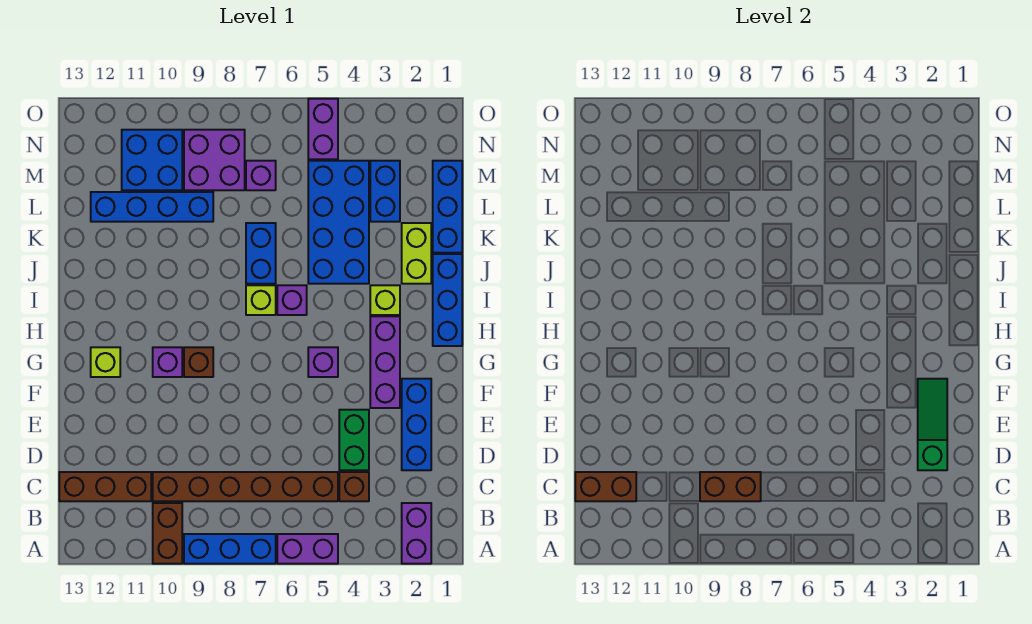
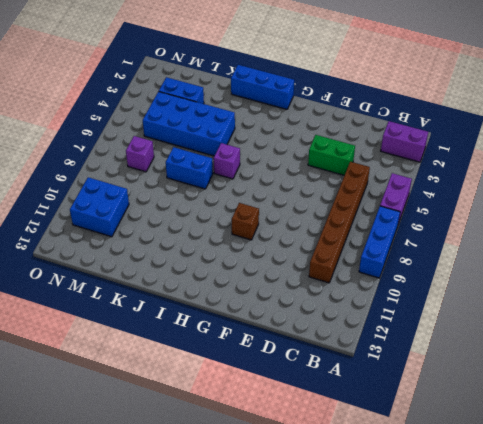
none -> brown brick A10:B10 level 1
none -> brown brick C4 level 1
none -> brown brick C11:C13 level 1
none -> blue brick D2:F2 level 1

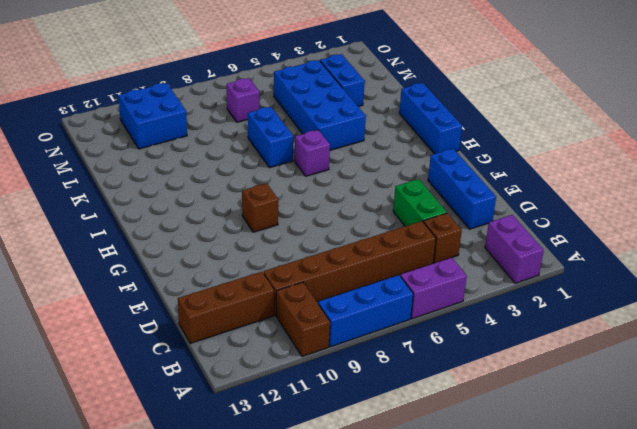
none -> purple brick F3:H3 level 1
none -> purple brick G5 level 1
none -> purple brick G10 level 1
none -> lime brick G12 level 1

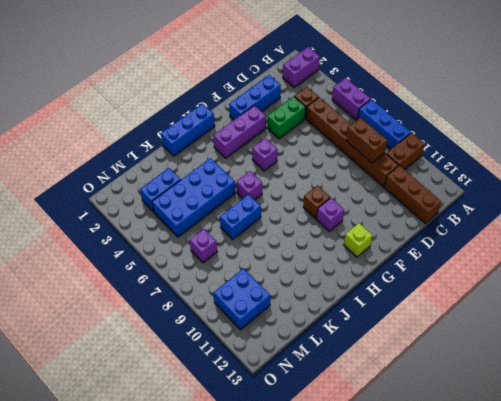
none -> lime brick I3 level 1
none -> lime brick I7 level 1
none -> lime brick J2:K2 level 1
none -> blue brick K1:M1 level 1

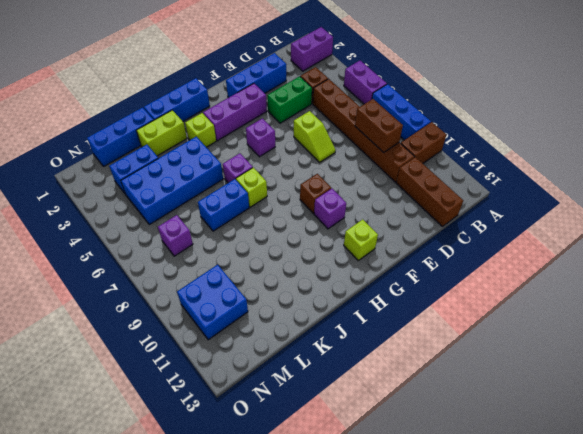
lime slope E6:E7 level 1 top 6 -> none
none -> blue brick L9:L12 level 1
none -> purple brick M8:N9 level 1
none -> purple brick N5:O5 level 1
none -> brown brick C12:C13 level 2

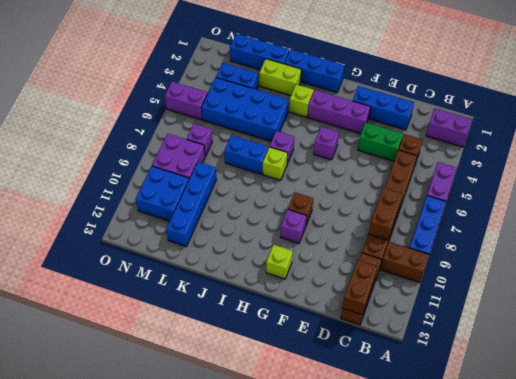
none -> green slope D2:F2 level 2 top D

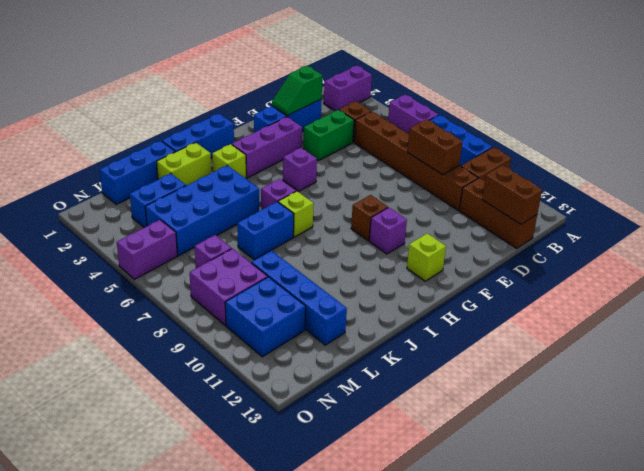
green slope D2:E2 level 2 top D -> green slope D2:F2 level 2 top D

